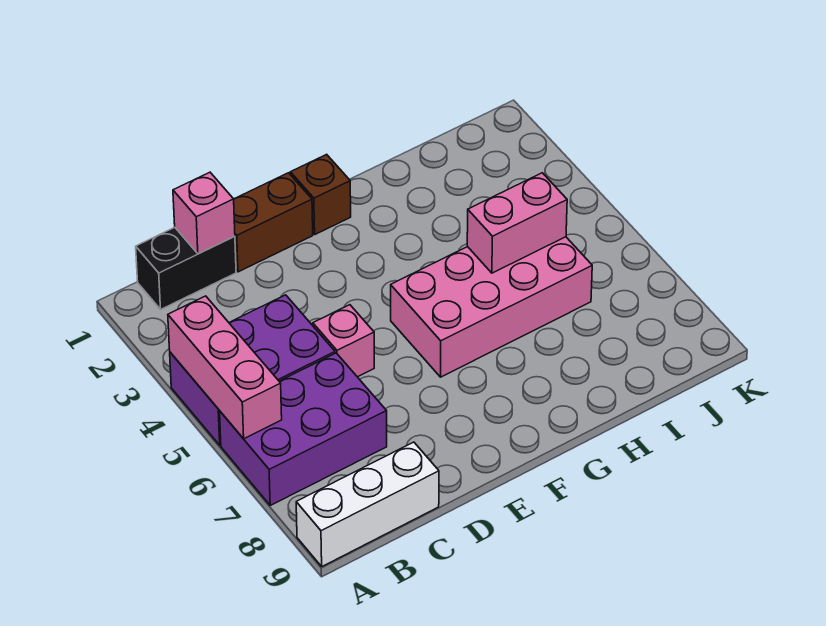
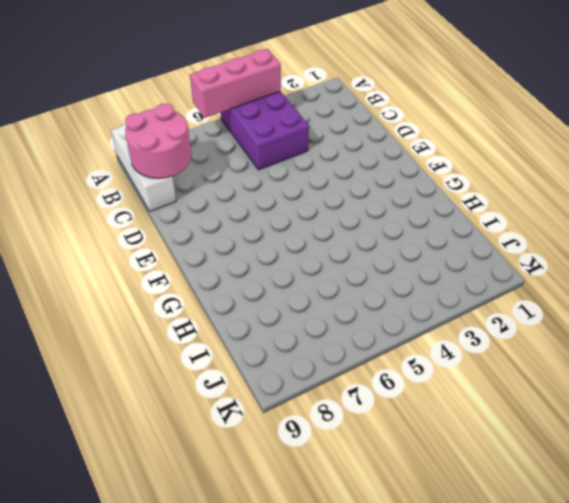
pink round brick B8:C9 level 2 -> none
none -> purple brick A6:C7 level 1
none -> black brick B1:C1 level 1

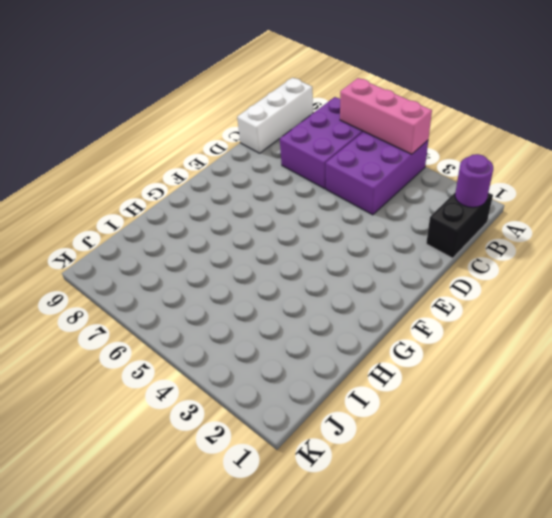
purple round brick B1 level 2 -> none
none -> brown brick D1:E1 level 1
none -> pink brick D5 level 1

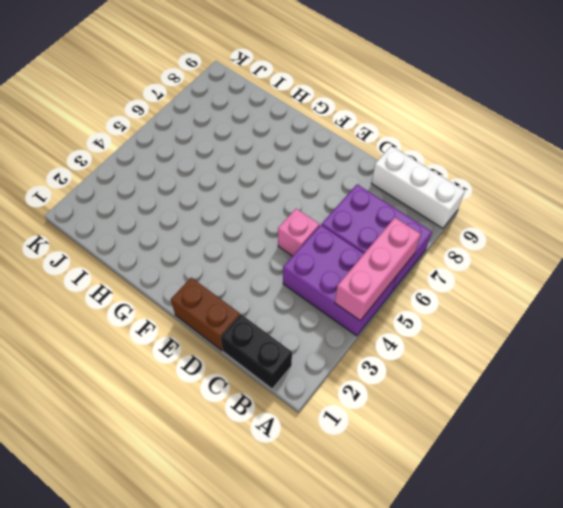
none -> brown brick F1 level 1
none -> pink brick F5:I6 level 1

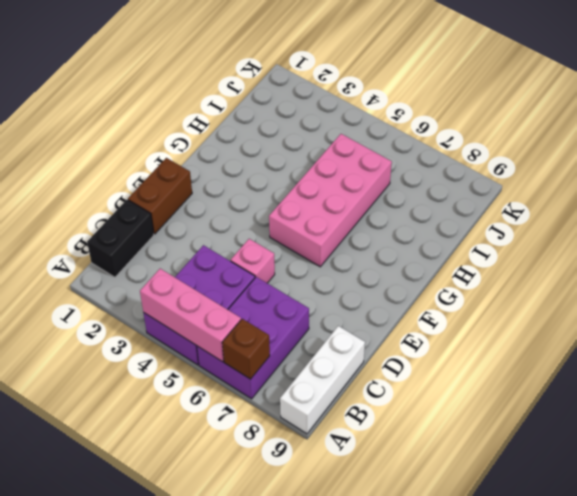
brown brick A7 level 2 -> brown brick F1 level 1
none -> pink brick C1 level 2
none -> pink brick H5:I5 level 2

